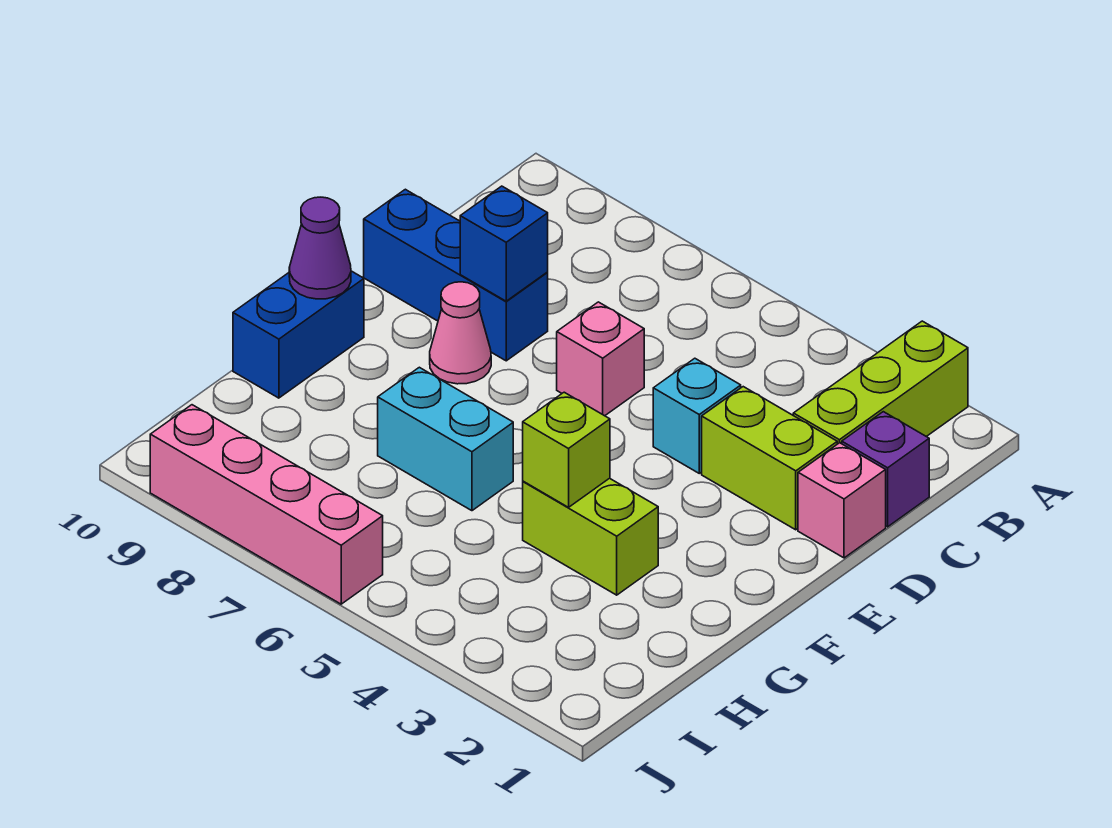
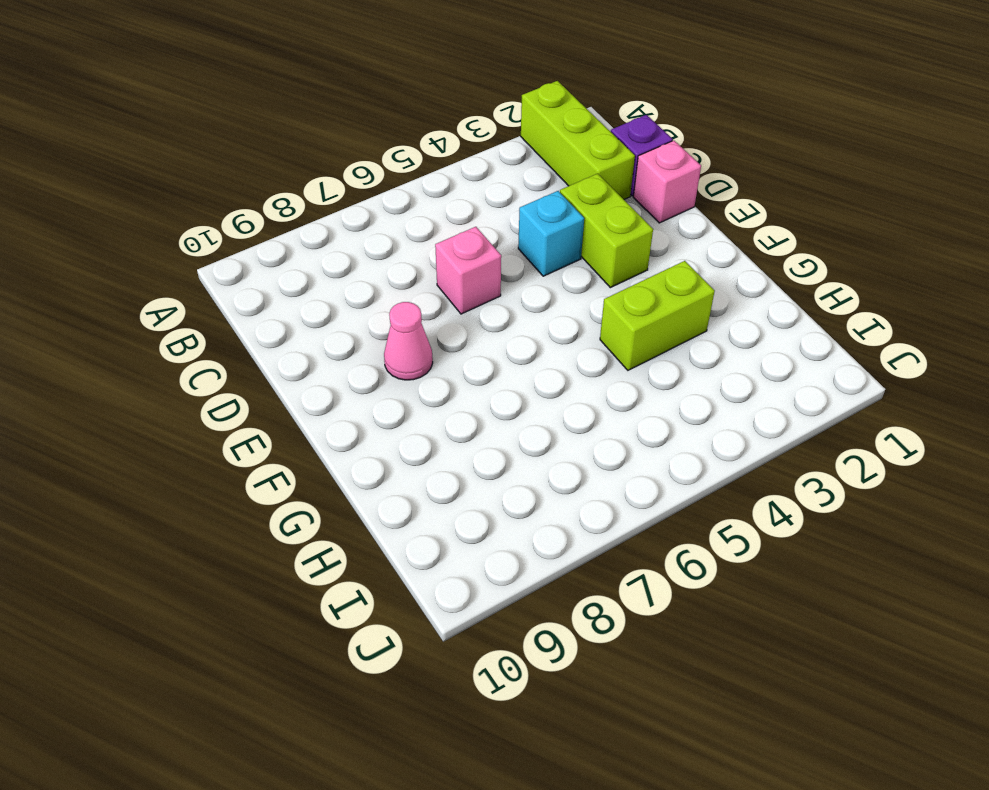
lime brick D3:E3 level 1 -> lime brick D2:D3 level 1
none -> blue brick D8:D10 level 1
none -> blue brick F10:G10 level 1
none -> cyan brick G6:G7 level 1

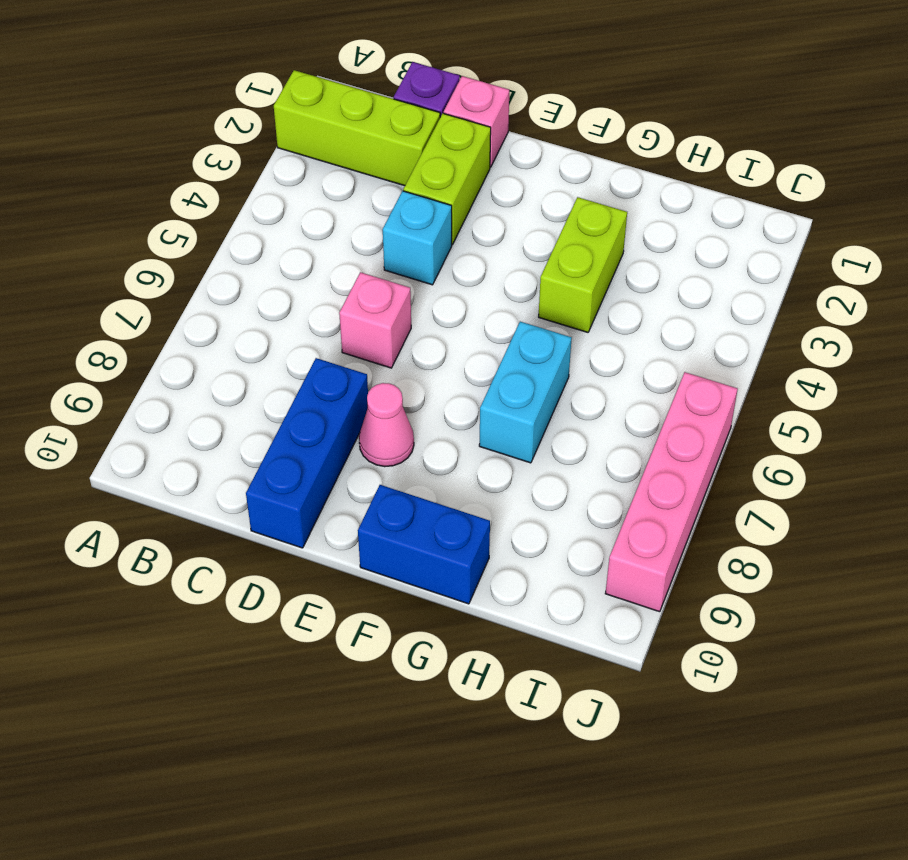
none -> blue brick D8 level 2
none -> purple cone F10 level 2
none -> lime brick G4 level 2

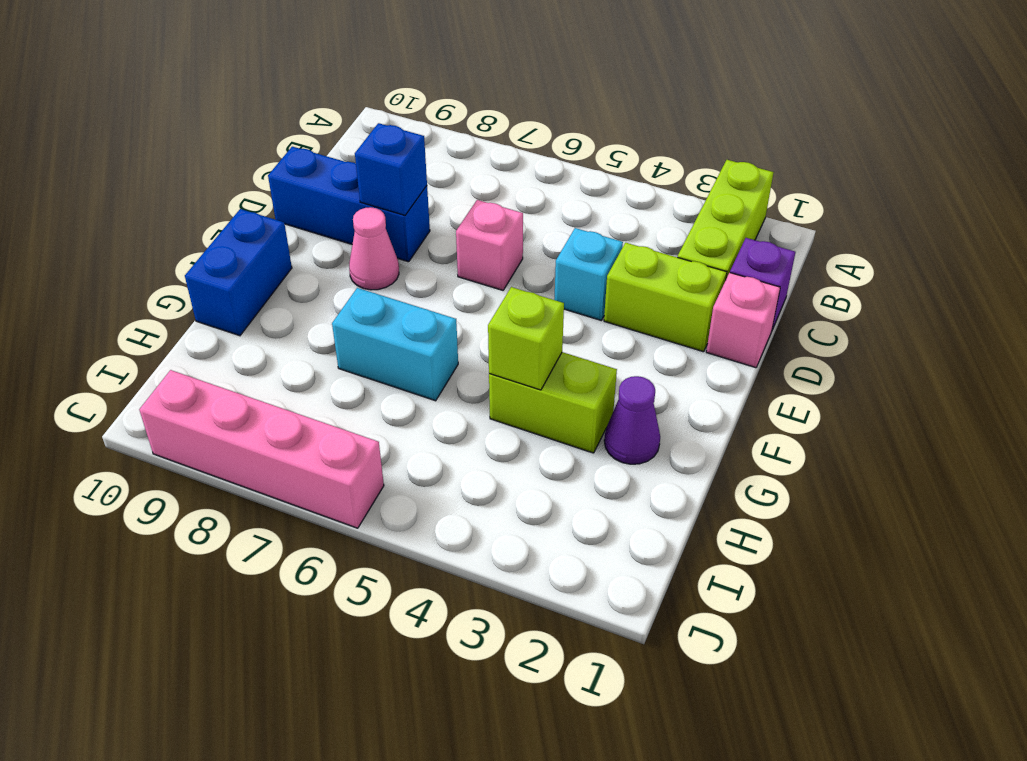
purple cone G2 level 1 -> purple cone F10 level 2

